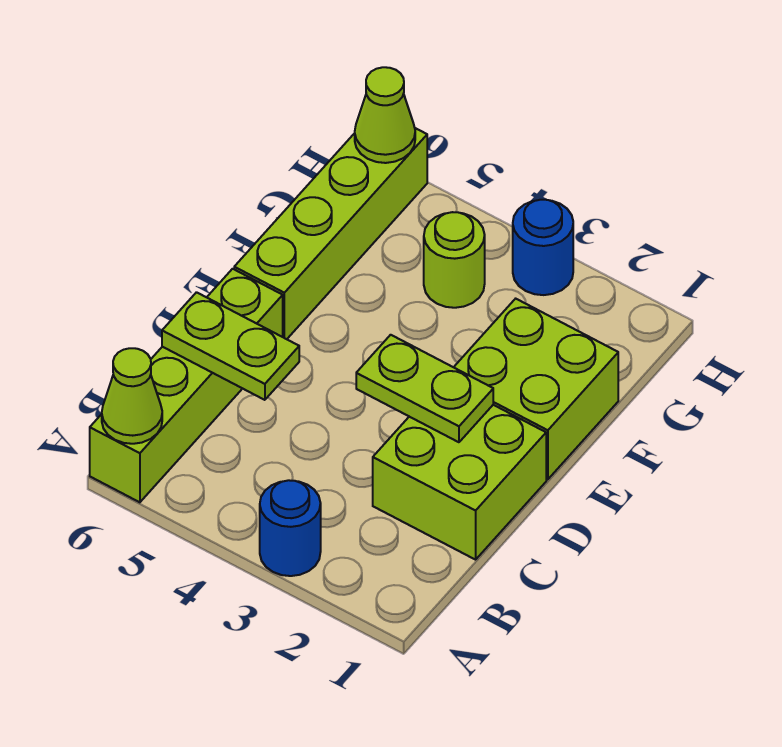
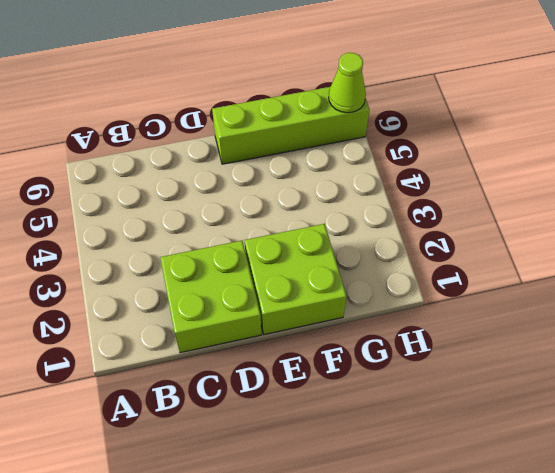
none -> blue round brick A3 level 1
none -> lime brick A6:D6 level 1

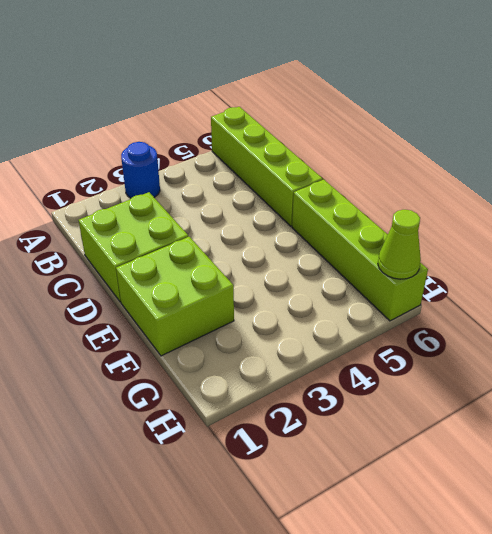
none -> lime round brick G4 level 1
none -> blue round brick H3 level 1

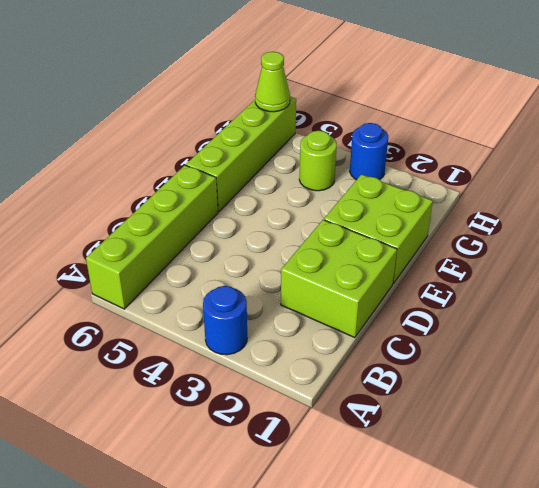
none -> lime cone A6 level 2
none -> lime plate C5:C6 level 2

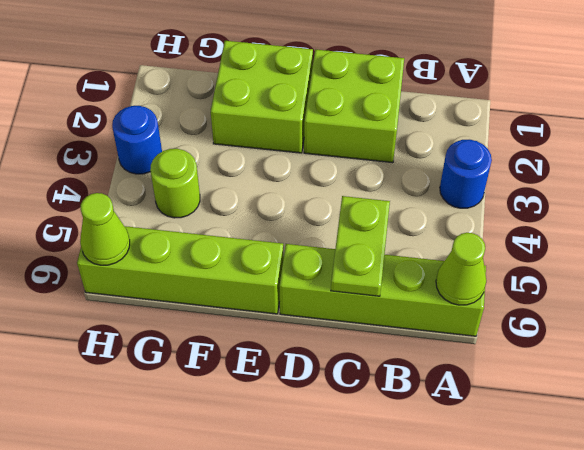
none -> lime plate D2:D3 level 2

